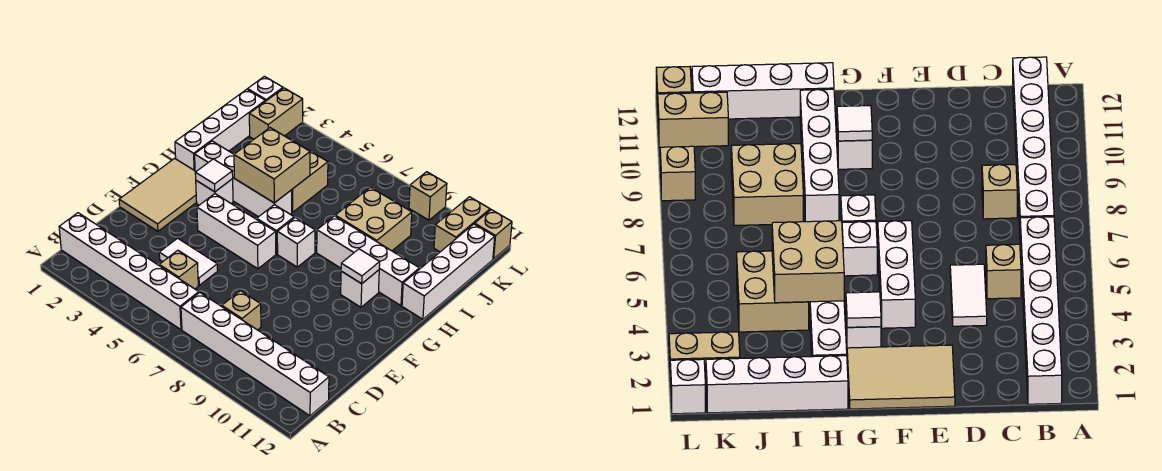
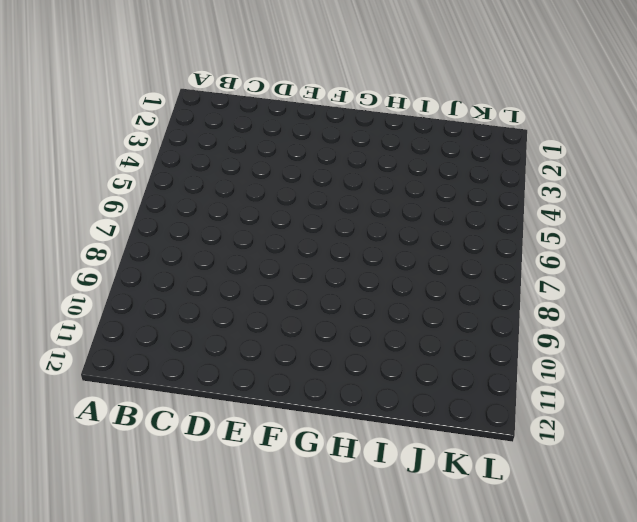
none -> white brick B1:B6 level 1
none -> white brick B7:B12 level 1
none -> tan brick C5 level 1

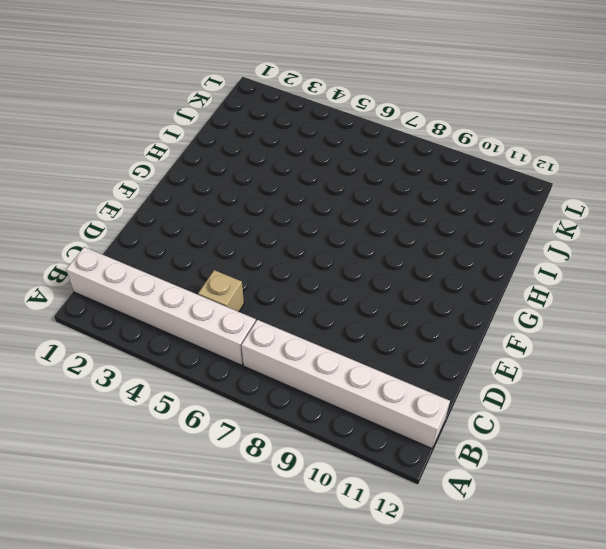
none -> tan brick C8 level 1
none -> white tile D4:D5 level 1
none -> tan tile E1:G2 level 1

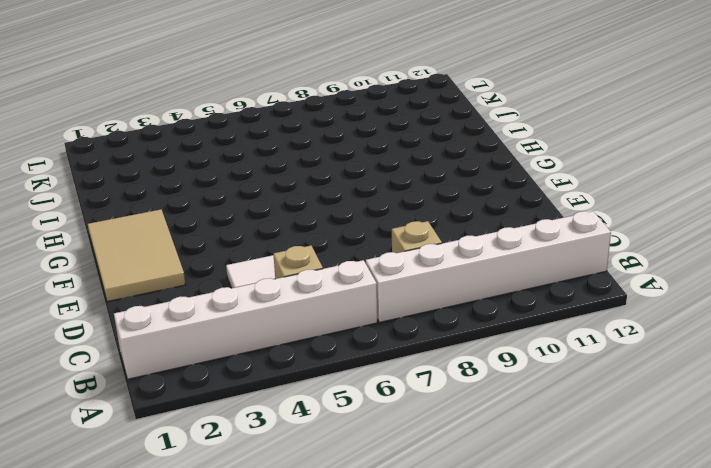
none -> white brick F4:F6 level 1
none -> white brick G3 level 1
none -> white brick G6 level 1

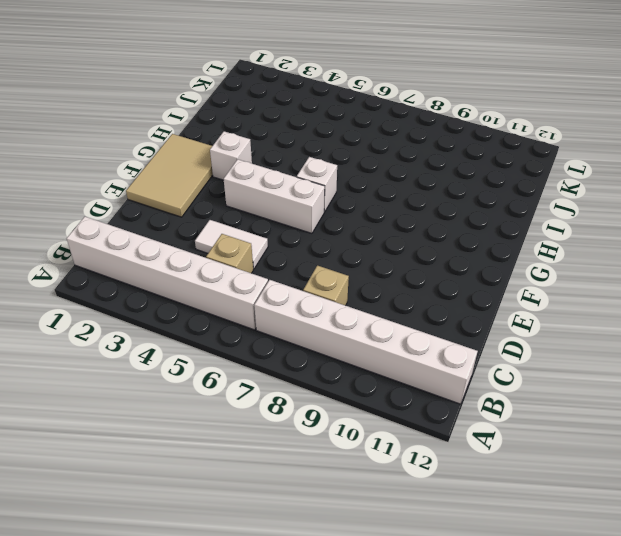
none -> white brick G7 level 1
none -> white brick G10 level 1
none -> white brick H1:K1 level 1

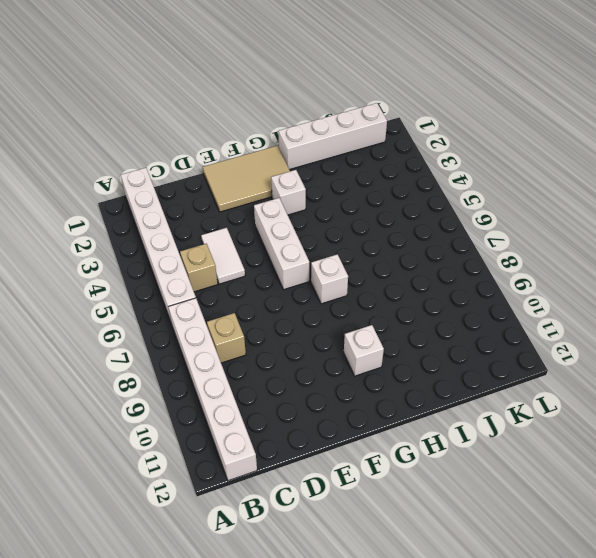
none -> white brick G6 level 1
none -> white brick H2:H5 level 1
none -> white brick H8:H11 level 1

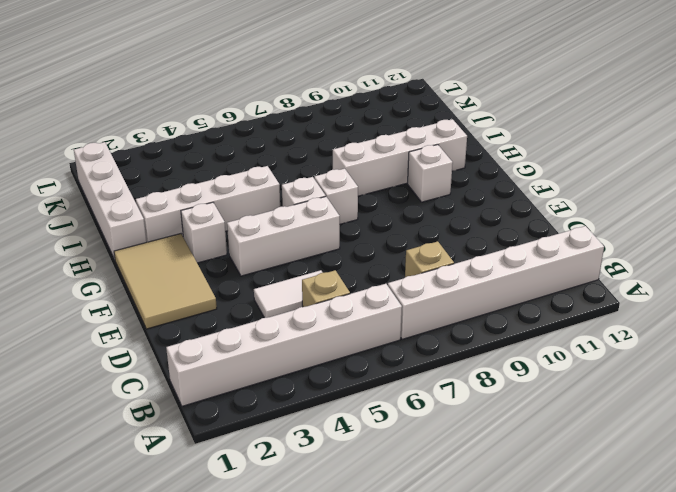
none -> white brick H12:K12 level 1
none -> tan brick I4:J5 level 1
none -> tan brick I8:J9 level 1

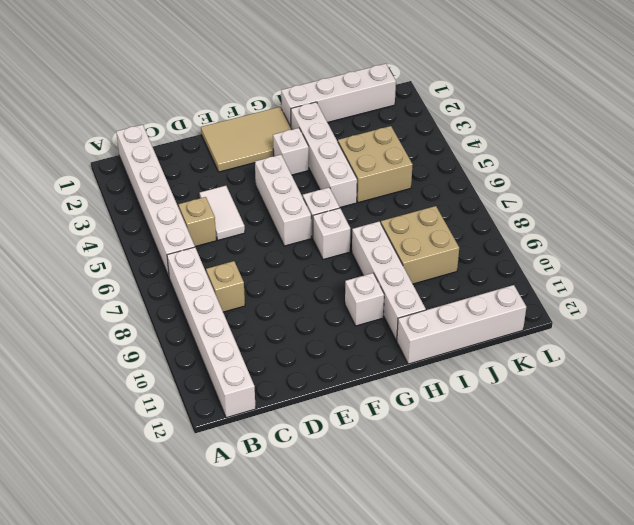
none -> tan brick K2:L2 level 1
none -> tan brick K11:L11 level 1
none -> white brick L1 level 1

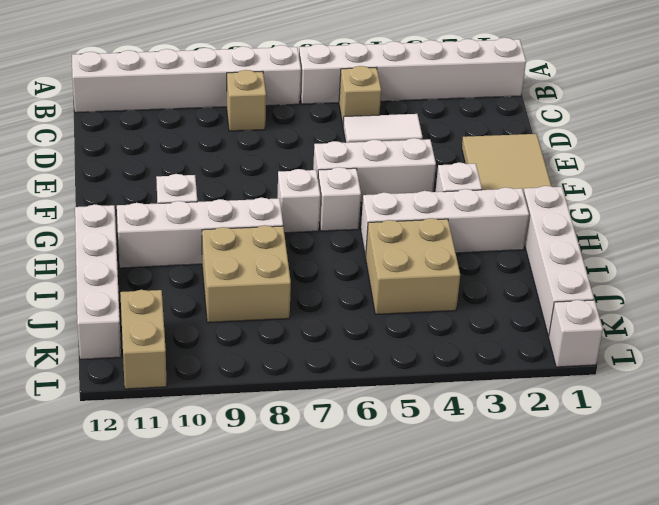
none -> tan brick K2:L2 level 1
none -> tan brick L9 level 1
none -> tan brick L12 level 1

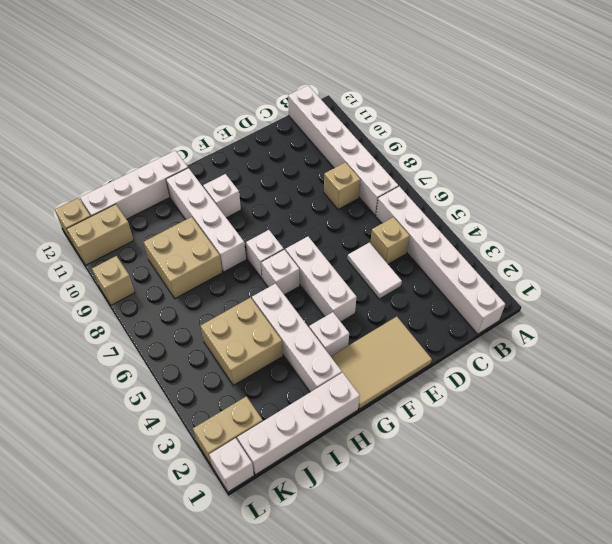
none -> white tile G3 level 2
none -> white tile G10 level 2
none -> tan brick H4:I5 level 2

